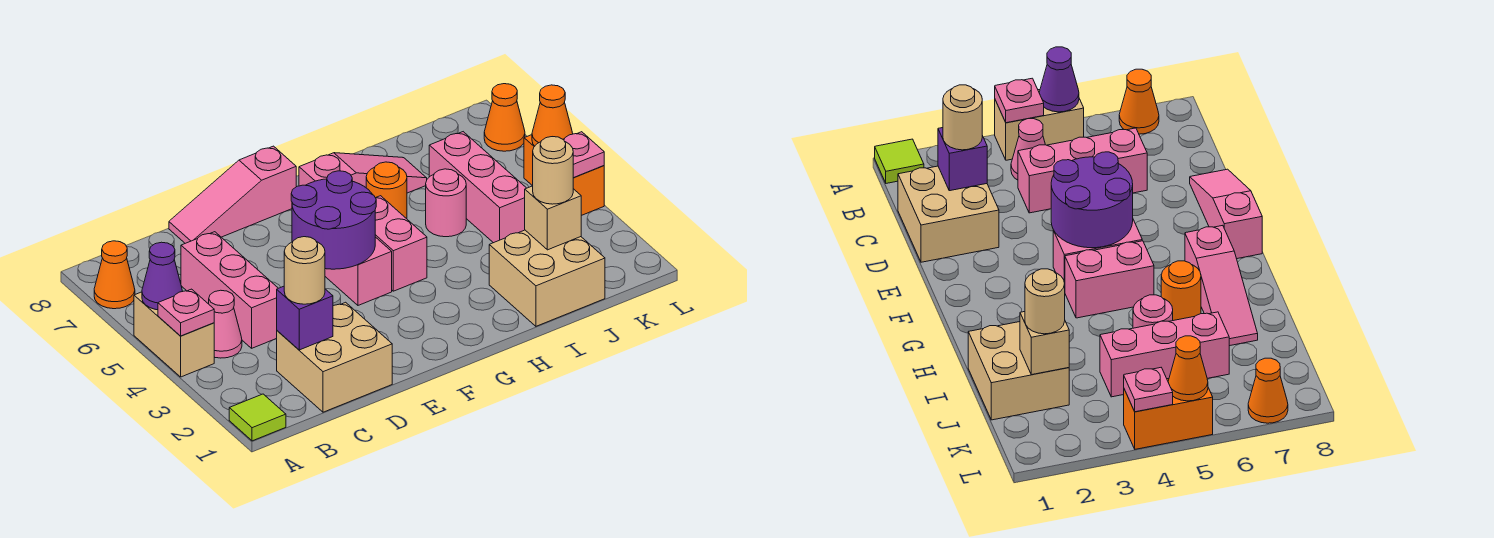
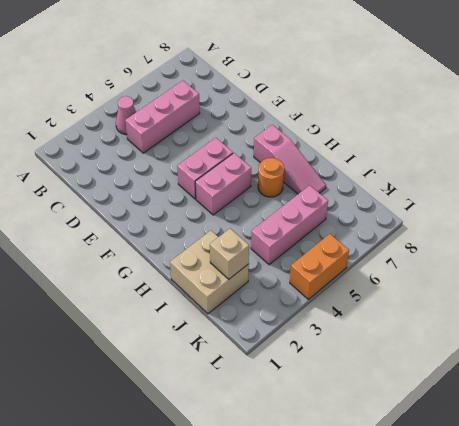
none -> lime tile A1 level 1
none -> tan brick A4:A5 level 1
none -> orange cone A7 level 1

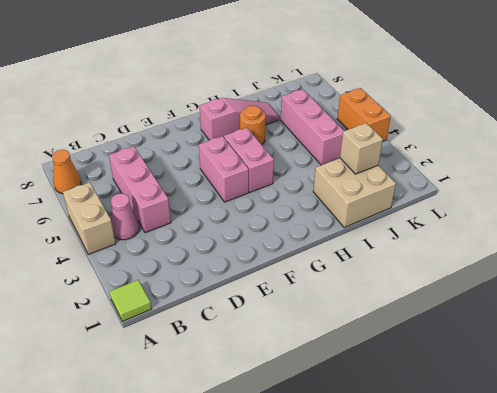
none -> tan brick C1:D2 level 1
none -> pink slope D8:F8 level 1 top F
none -> pink round brick I5 level 1

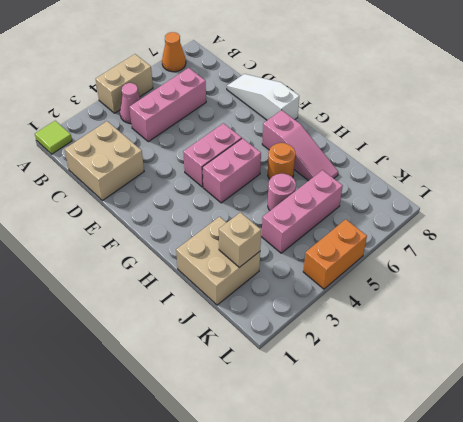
white slope D8:F8 level 1 top F -> pink slope D8:F8 level 1 top F
none -> orange cone L7 level 1
none -> pink plate A4 level 2
none -> purple cone A5 level 2

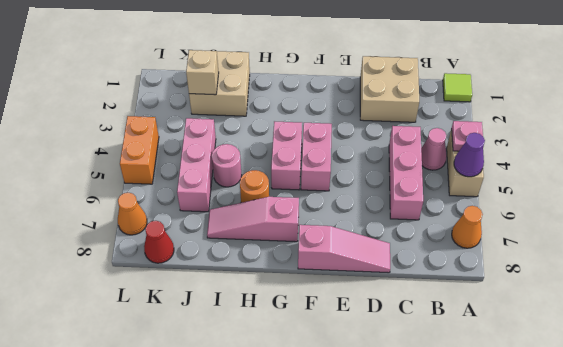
red cone K8 level 1 -> none
none -> purple brick C2 level 2
none -> purple round brick E4:F5 level 2
none -> pink plate L4 level 2

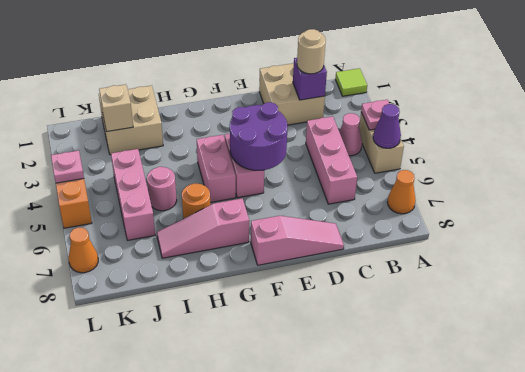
none -> orange cone L5 level 2
none -> tan round brick J2 level 3

